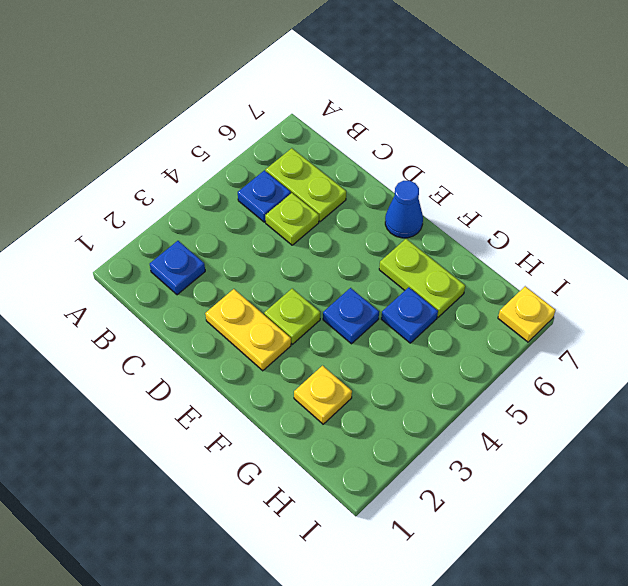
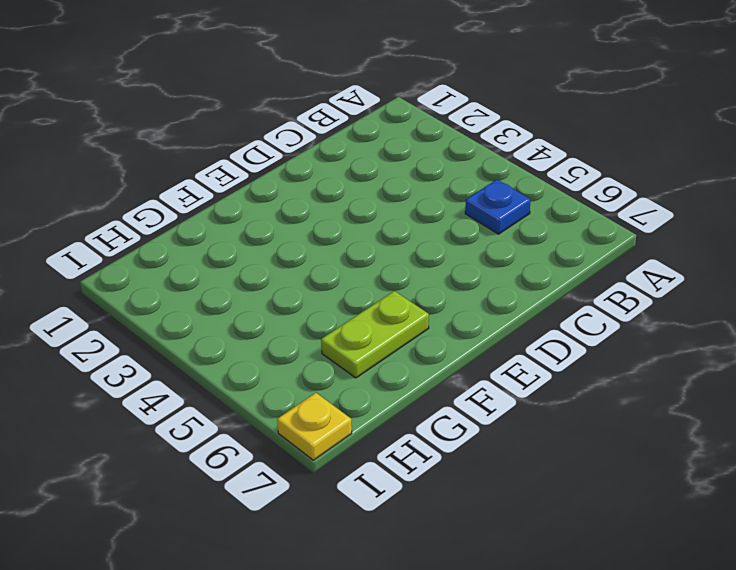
none -> blue plate B2 level 1
none -> lime plate B6:C6 level 1
none -> lime plate C5 level 1

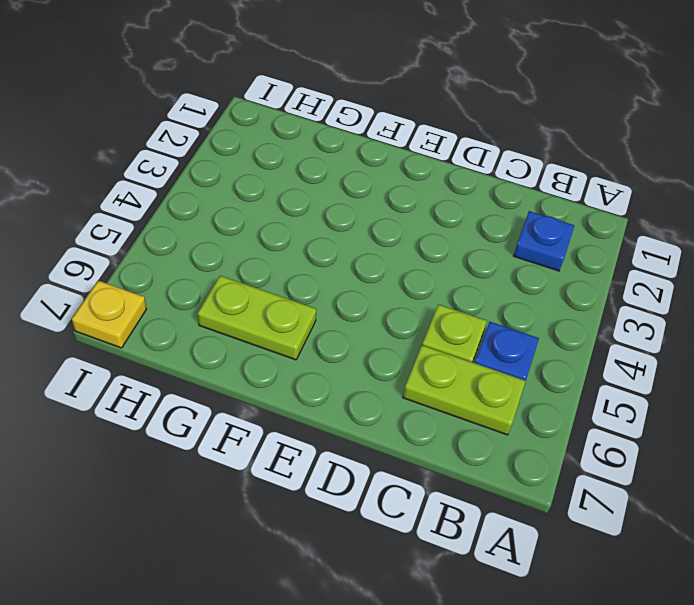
none -> yellow plate D2:E2 level 1
none -> lime plate E3 level 1
none -> blue cone E7 level 1

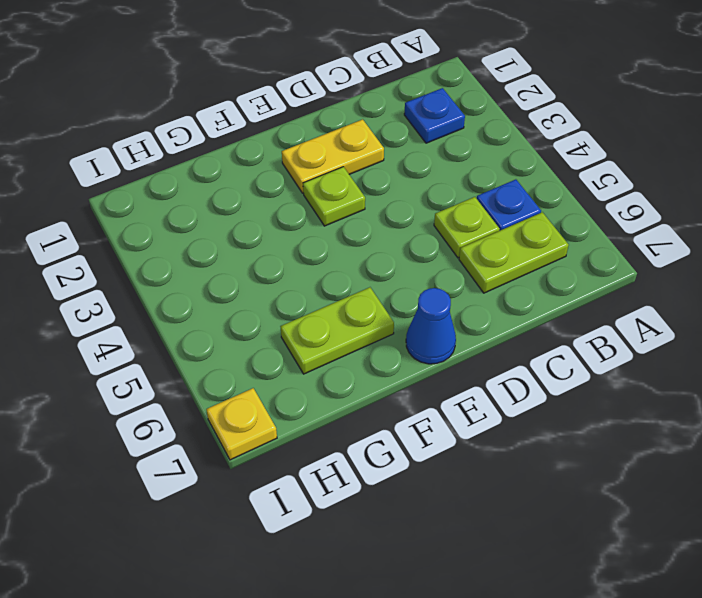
none -> blue plate F4 level 1
none -> yellow plate G2 level 1
none -> blue plate G5 level 1

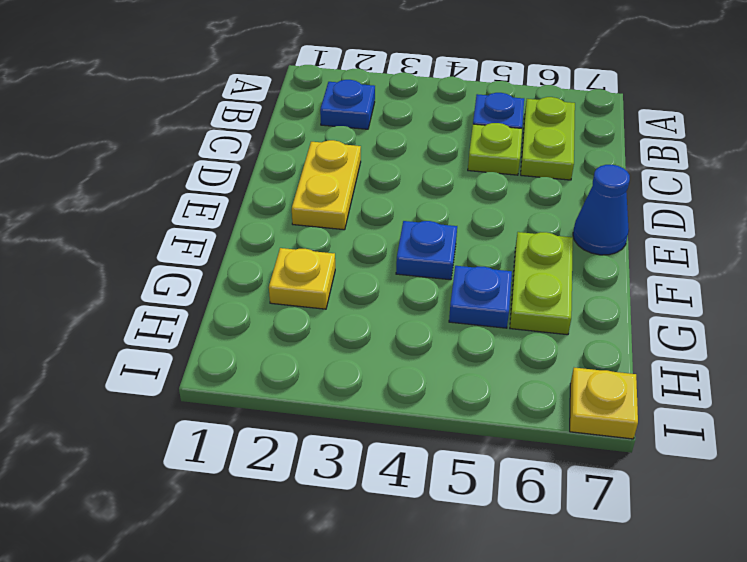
none -> lime plate E3 level 1

